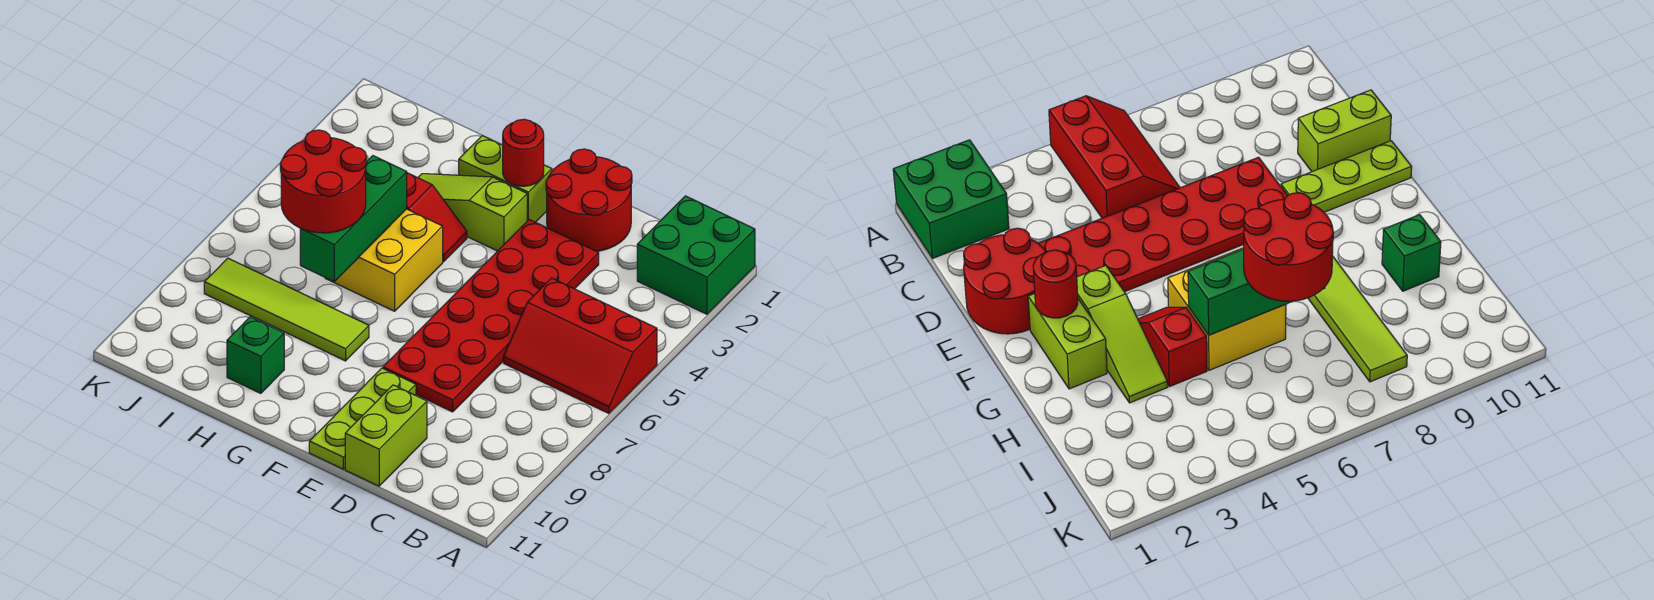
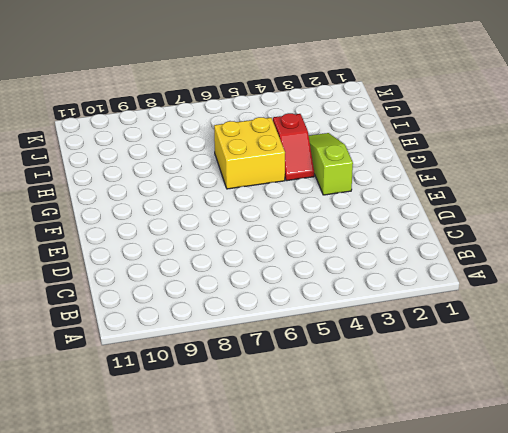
none -> green brick A1:B2 level 1
none -> red slope A5:C6 level 1 top 5
none -> red round brick D1:E2 level 1

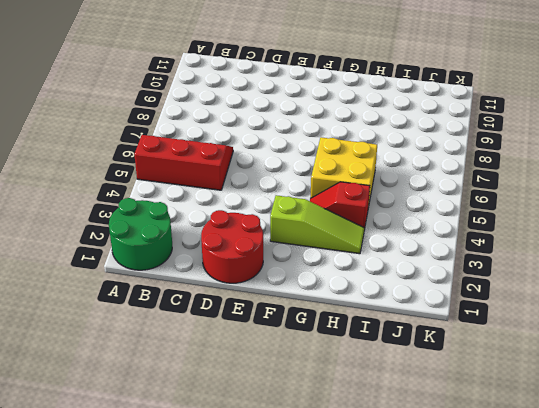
green round brick A1:B2 level 1 -> green brick A1:B2 level 1
none -> red plate D3:E8 level 1
none -> lime brick D10:D11 level 1
none -> lime plate E9:E11 level 1

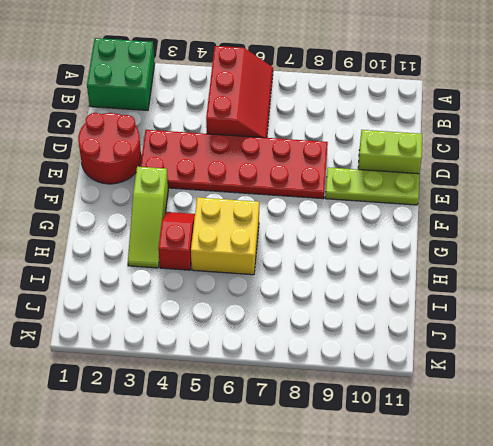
none -> lime brick F2:G2 level 1
none -> lime tile G8:J8 level 1
none -> green brick H10 level 1

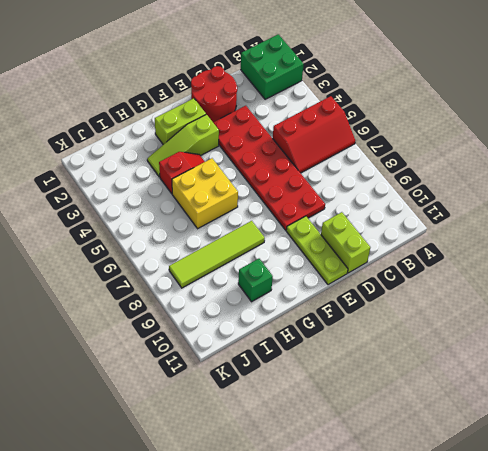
none -> red round brick F2 level 2
none -> green brick H5:H7 level 2
none -> red round brick H6:I7 level 3

